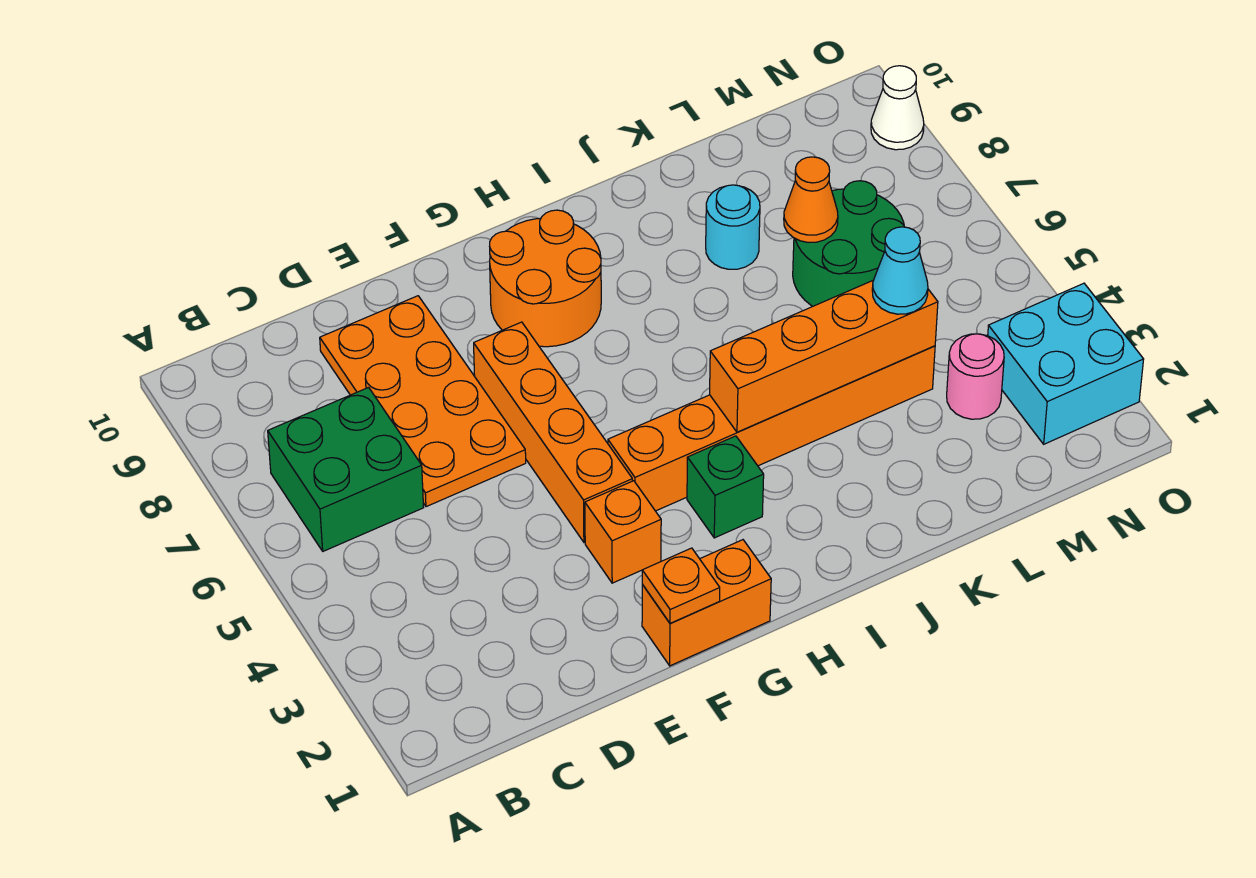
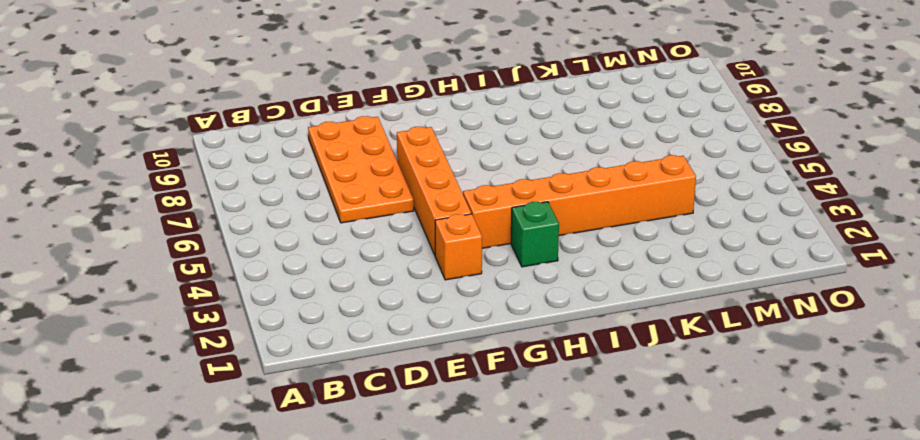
none -> green brick B6:C7 level 1
none -> orange brick F1:G1 level 1
none -> orange round brick G8:H9 level 1

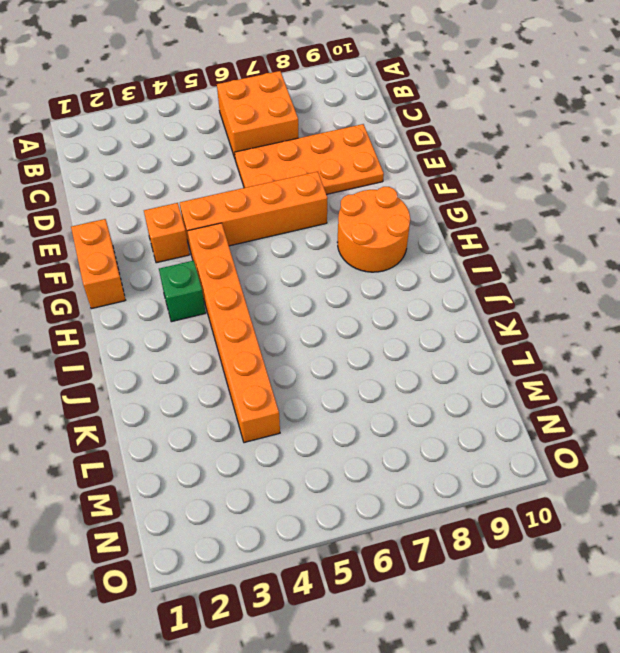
orange brick B6:C7 level 1 -> green brick B6:C7 level 1
none -> cyan round brick K8 level 1
none -> green round brick L6:M7 level 1
none -> pink round brick M3 level 1

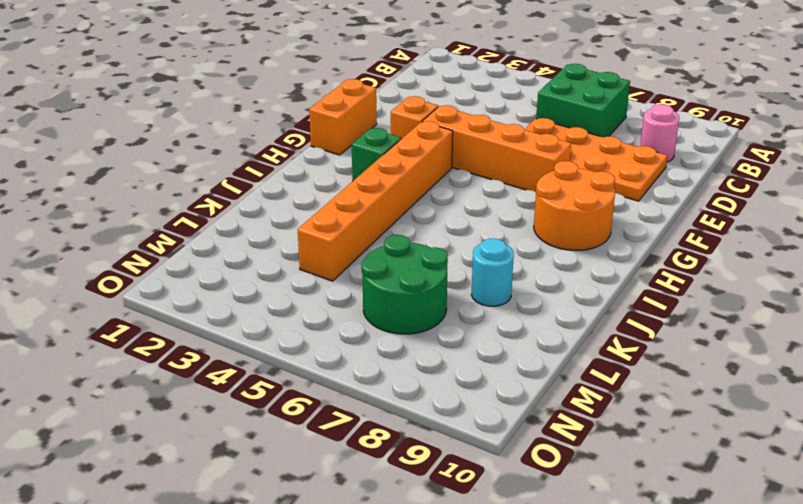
pink round brick C9 level 1 -> pink round brick M3 level 1
none -> cyan brick N2:O3 level 1
none -> white cone O9 level 1
none -> orange plate F1 level 2

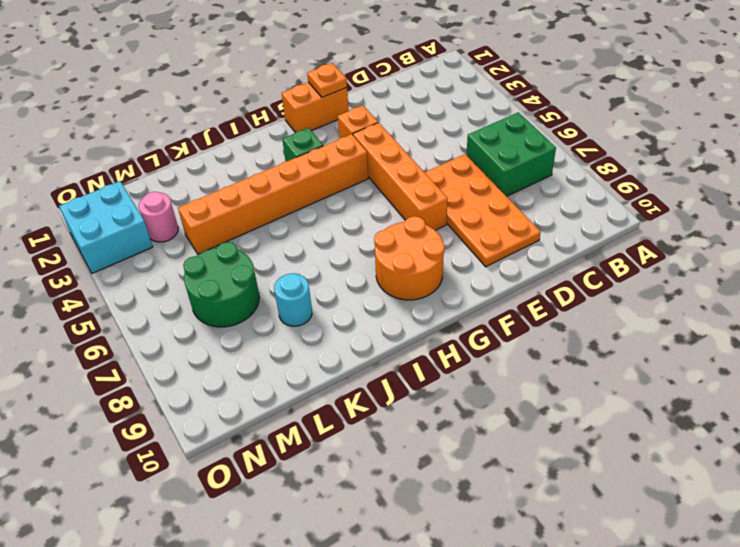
none -> white cone O9 level 1
none -> orange brick I4:L4 level 2
none -> orange cone L7 level 2

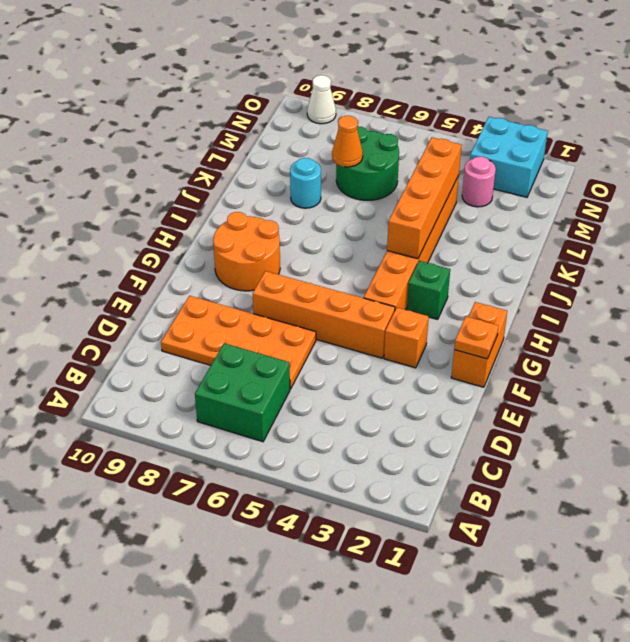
none -> cyan cone L4 level 3

